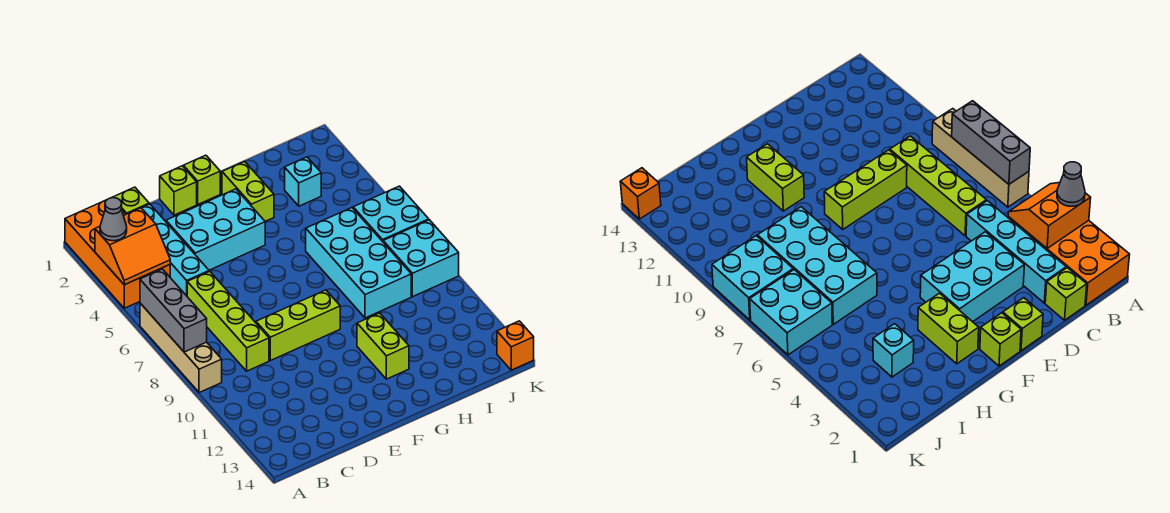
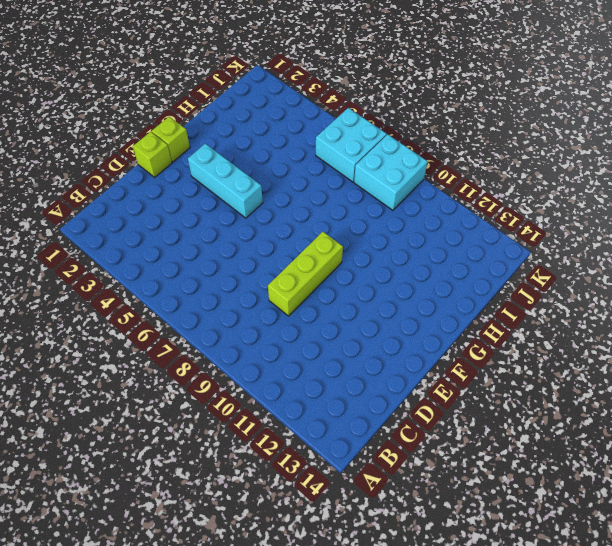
cyan brick F3:F5 level 1 -> cyan brick D3:F4 level 1
none -> orange brick A1:B4 level 1
none -> tan brick A6:A9 level 1
none -> lime brick C1 level 1

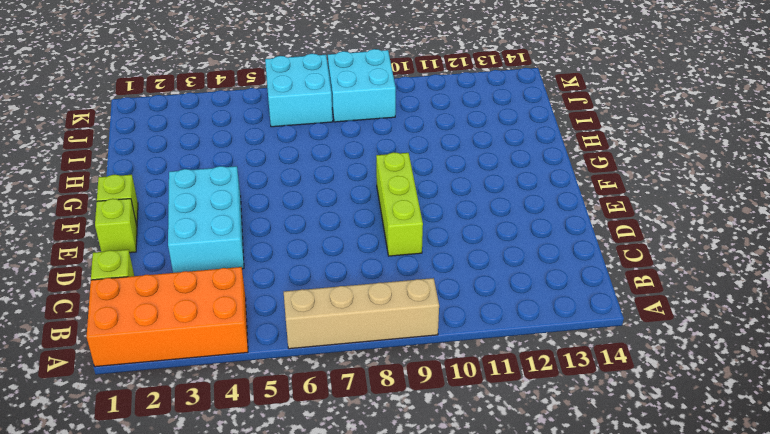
none -> cyan brick C2:C5 level 1
none -> lime brick C6:C9 level 1
none -> lime brick G2:G3 level 1

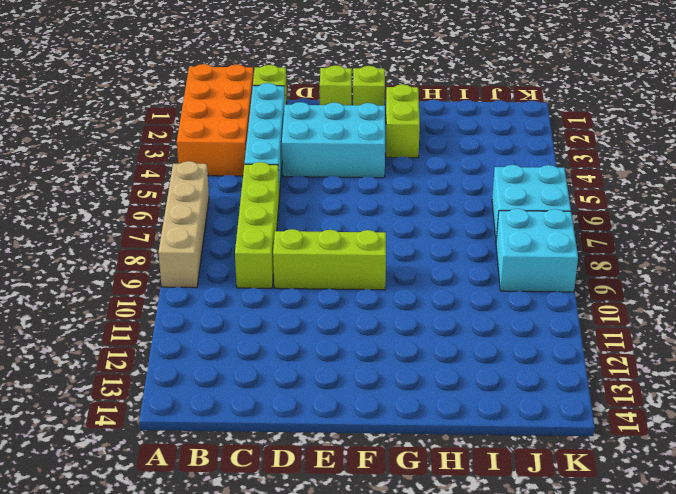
none -> lime brick G11:G12 level 1
none -> cyan brick H6:I9 level 1
none -> cyan brick I3 level 1

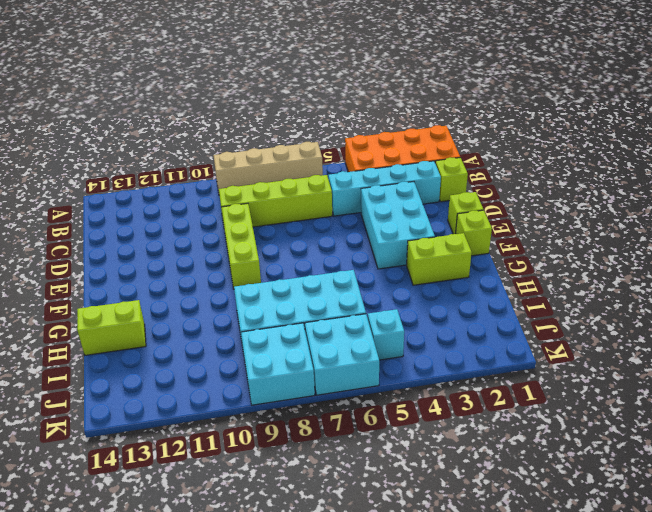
lime brick H13:H14 level 1 -> lime brick G11:G12 level 1
cyan brick J5 level 1 -> cyan brick I3 level 1
none -> orange brick K14 level 1
none -> orange slope A3:B4 level 2 top 3
none -> grey brick A6:A8 level 2

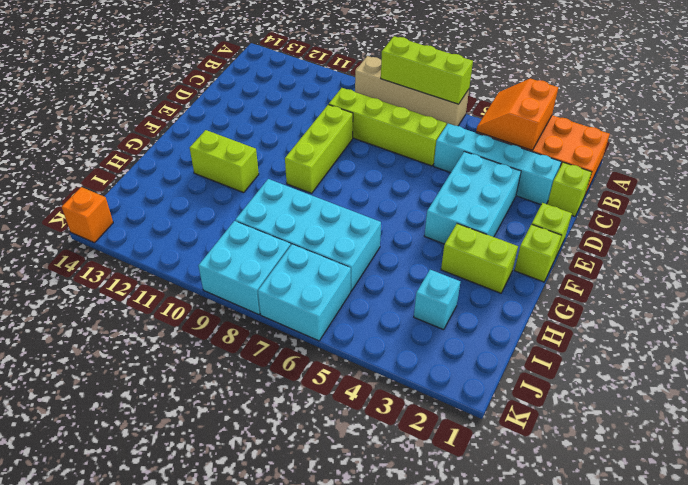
lime brick A6:A8 level 2 -> grey brick A6:A8 level 2
none -> grey cone A3 level 3

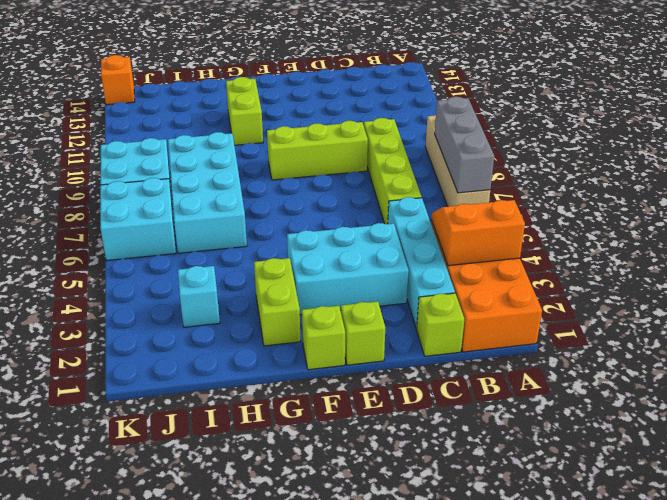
none -> grey cone A3 level 3

